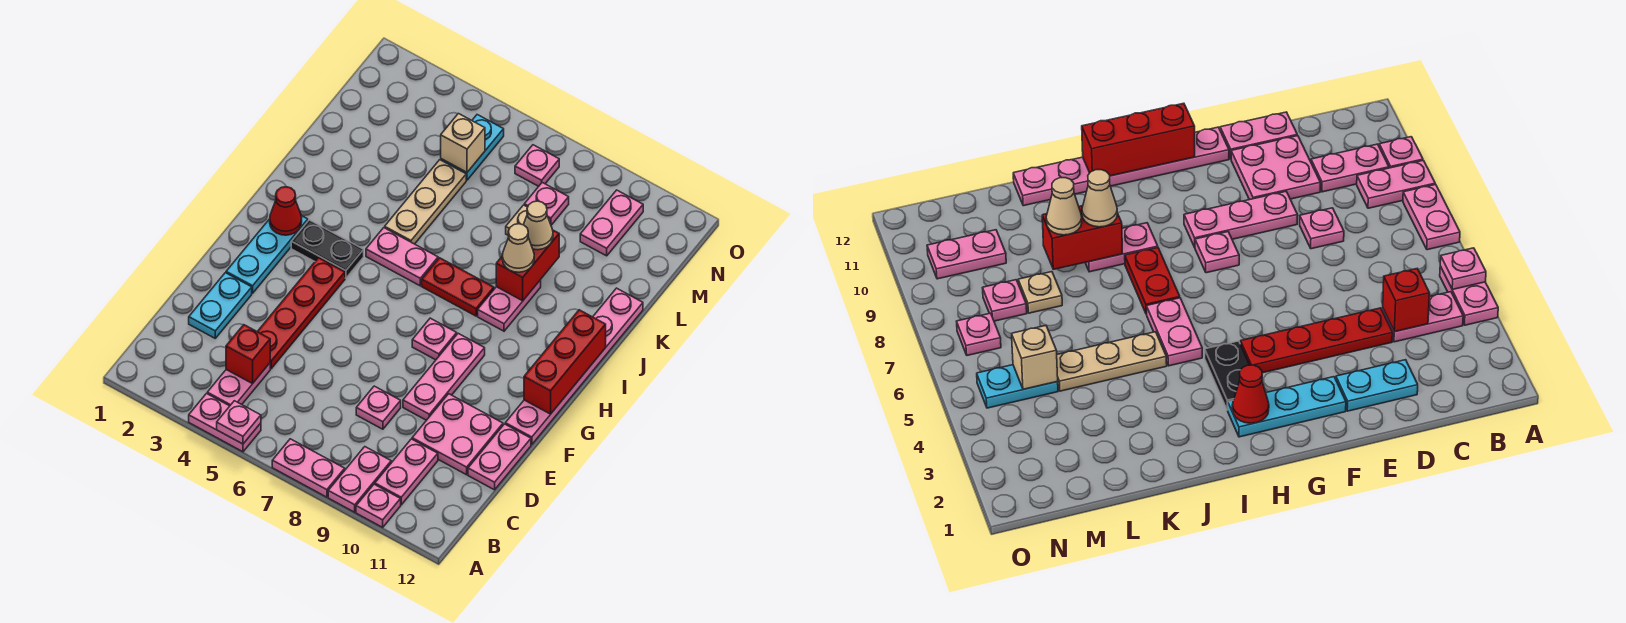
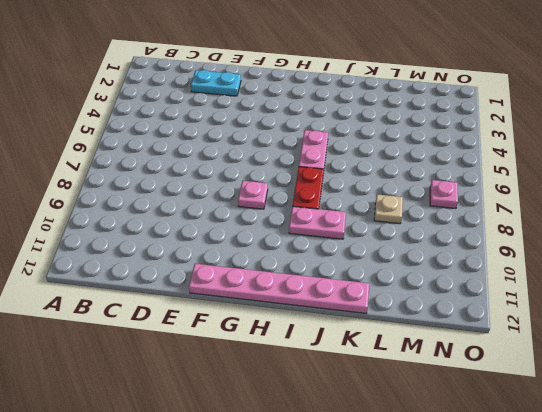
none -> pink plate A4:A5 level 1
none -> pink plate A7:A8 level 1
none -> pink plate A9:B9 level 1
none -> pink plate A10 level 1

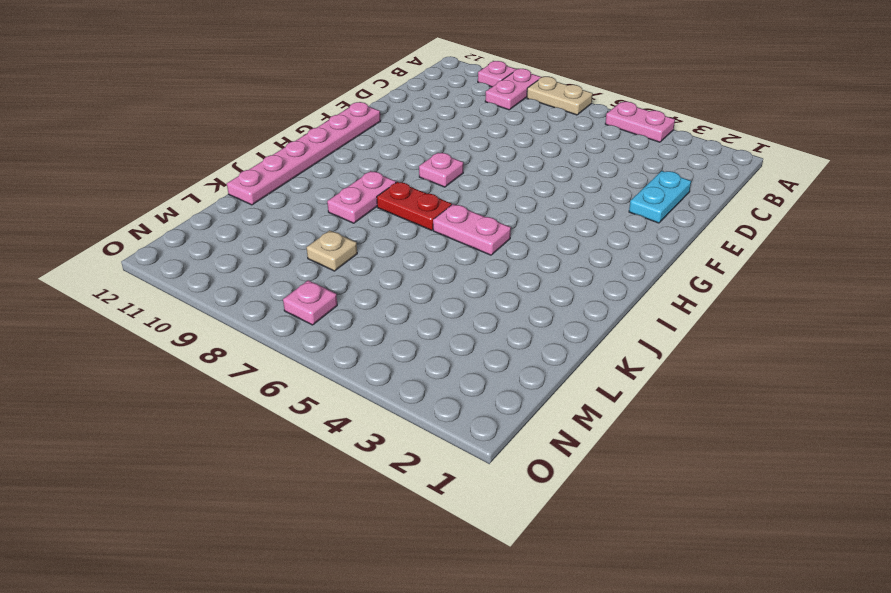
tan plate A7:A8 level 1 -> pink plate A7:A8 level 1
none -> pink plate B4:C4 level 1
none -> pink plate B10:C10 level 1
none -> red plate D4:G4 level 1
none -> pink plate D8 level 1

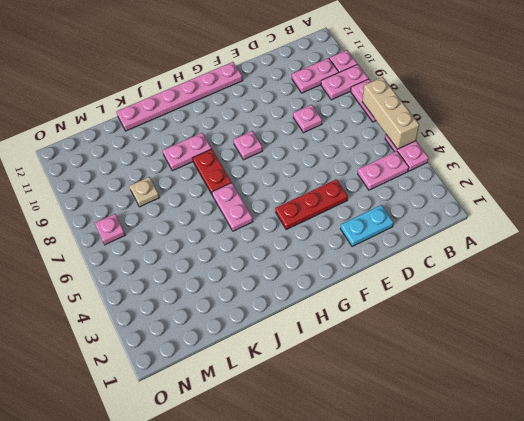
tan brick A5:A7 level 2 -> pink plate A5 level 2
red plate E4:G4 level 1 -> red plate D4:G4 level 1
none -> pink plate D10:E11 level 1
none -> pink plate D12:E12 level 1
none -> pink plate E9:G9 level 1
none -> cyan plate F2:H2 level 1

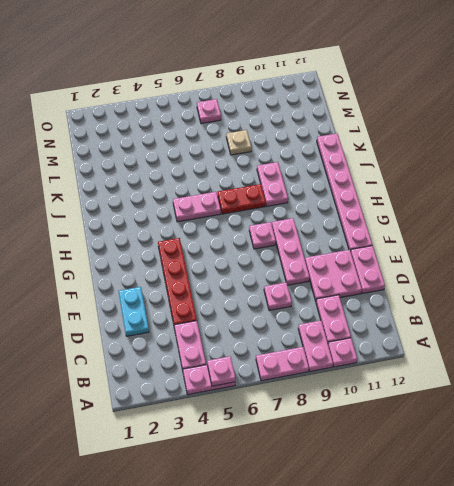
none -> cyan plate F2:H2 level 1
none -> black plate H3:H4 level 1
none -> tan plate J5:L5 level 1
none -> cyan plate M5:N5 level 1

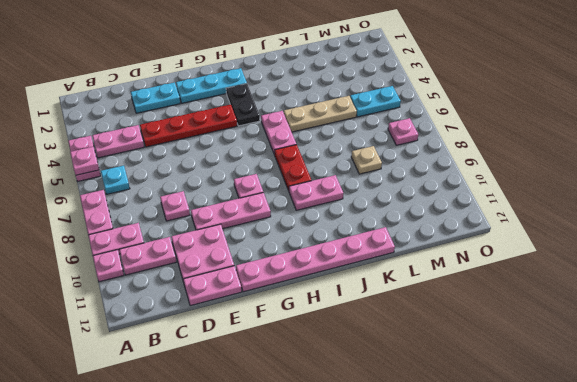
cyan plate B6 level 1 -> none
none -> pink plate M8 level 1
none -> pink plate M10:N10 level 1
none -> red brick C4 level 2
none -> red brick G12:I12 level 2

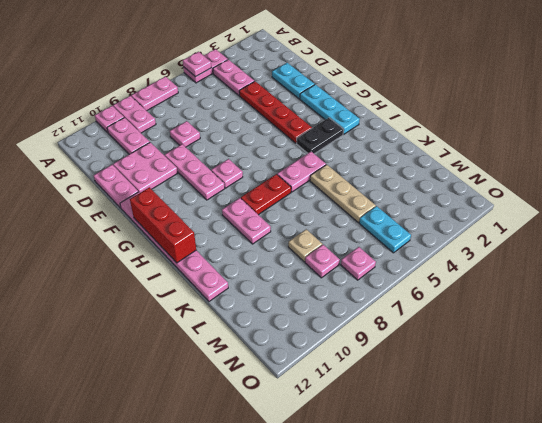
none -> pink plate M10:N10 level 1
none -> red brick C4 level 2
none -> red cone H2 level 2
none -> red brick J9:K9 level 2

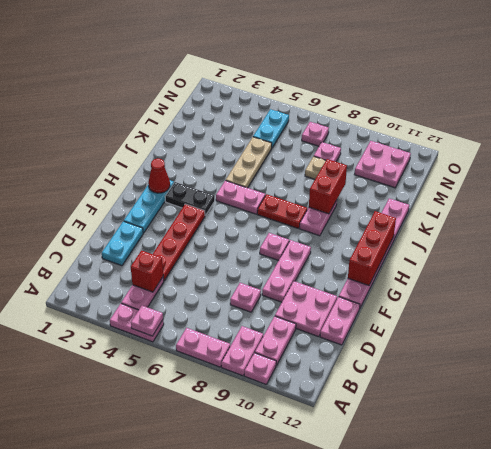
pink plate M10:N11 level 1 -> pink plate M10:N10 level 1
none -> tan brick M5 level 2
none -> tan cone J9 level 3
none -> tan cone K9 level 3

